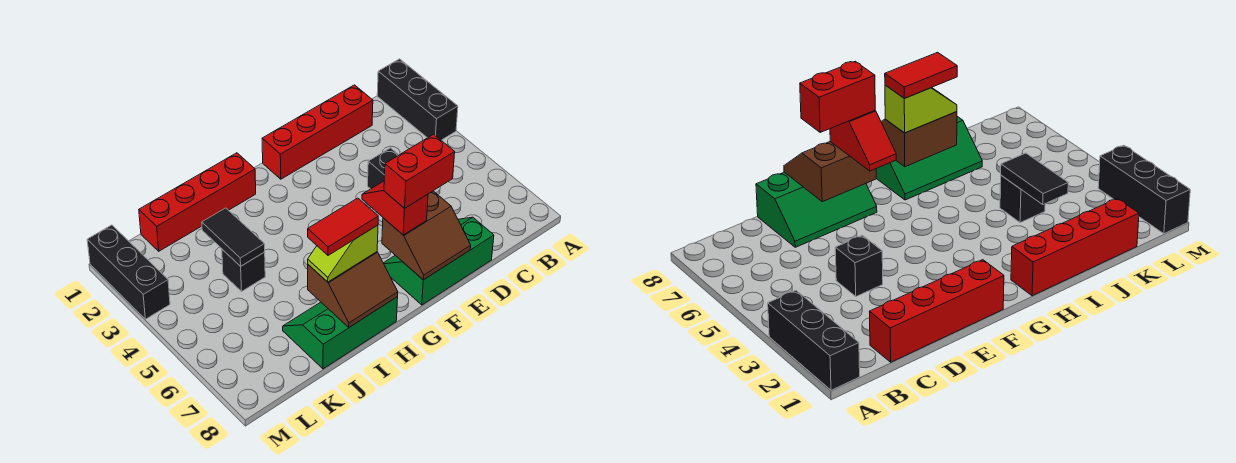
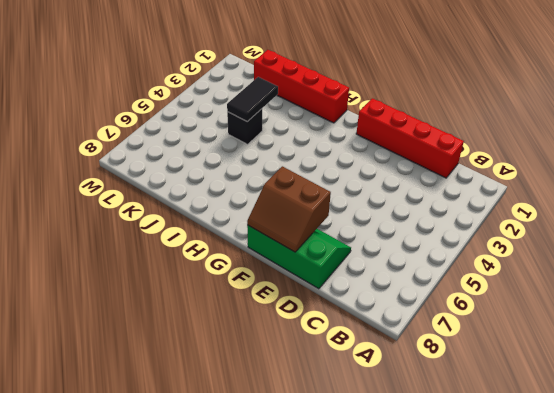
none -> black brick A1:A3 level 1
none -> black brick D4 level 1
none -> green slope H7:J8 level 1 top 8

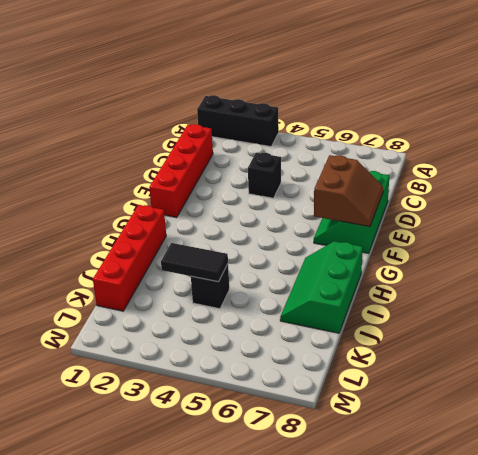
none -> black brick M1:M3 level 1
none -> brown slope H7:I8 level 2 top 7
none -> red slope F6:F7 level 3 top 7

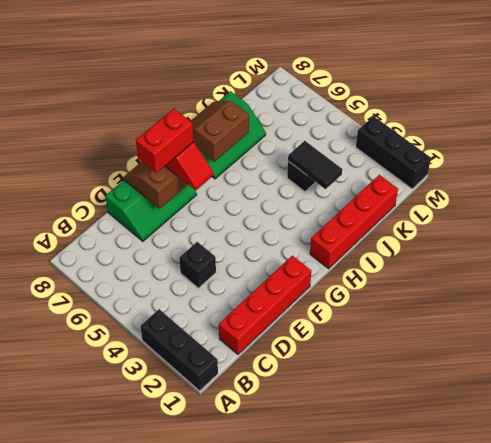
none -> lime slope H7:I7 level 3 top H
none -> red tile H7:I7 level 4

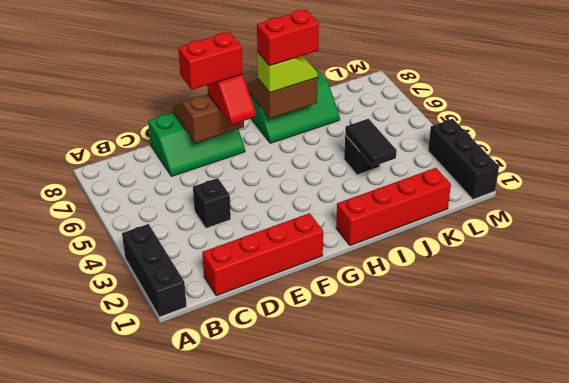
red brick H7:I7 level 4 -> red tile H7:I7 level 4

